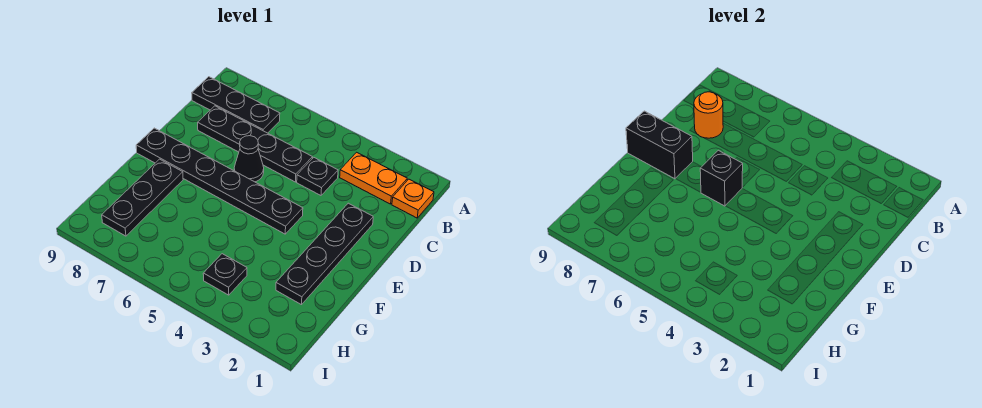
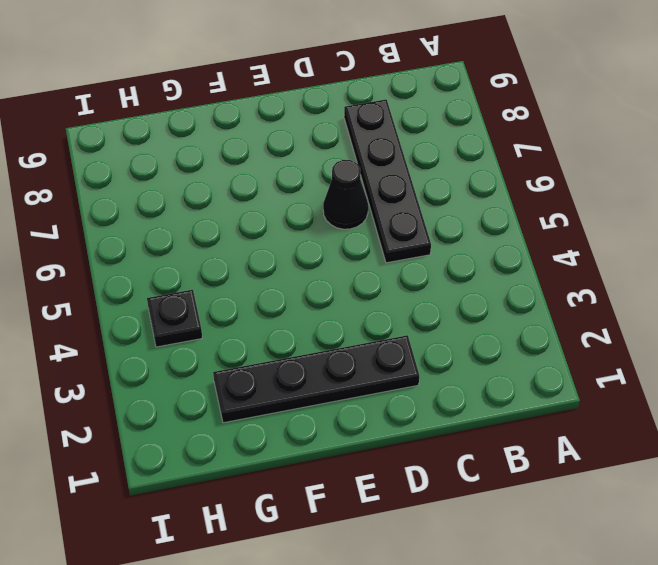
none -> orange plate B1 level 1
none -> orange plate B2:B3 level 1
none -> black plate B7:B9 level 1

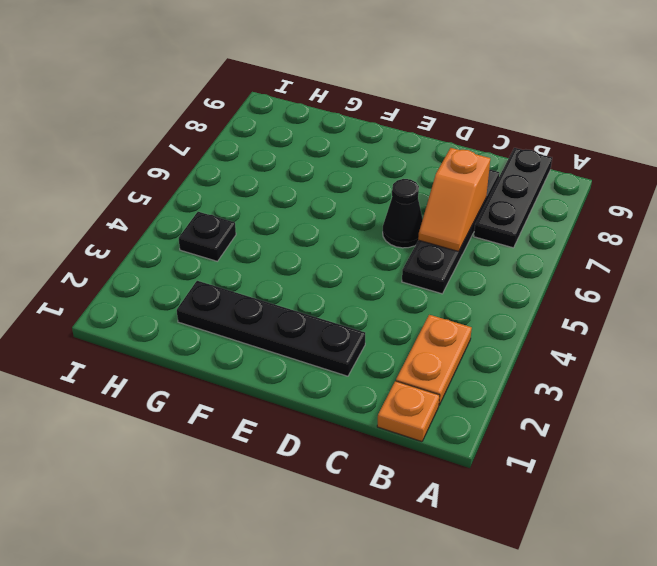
orange slope C6:C7 level 2 top 7 -> none
none -> black plate C4 level 1
none -> black plate E4:E9 level 1
none -> black plate F8:H8 level 1

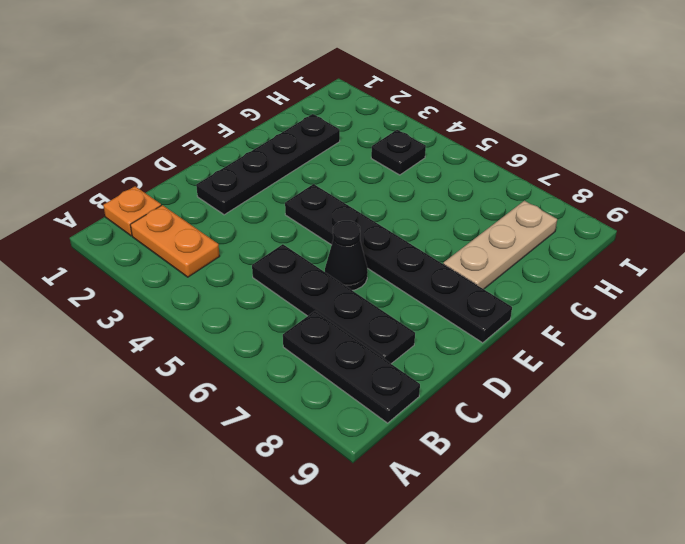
tan plate F8:H8 level 1 -> black plate F8:H8 level 1
none -> black plate C4 level 1
none -> orange round brick C8 level 2
none -> black brick E6 level 2

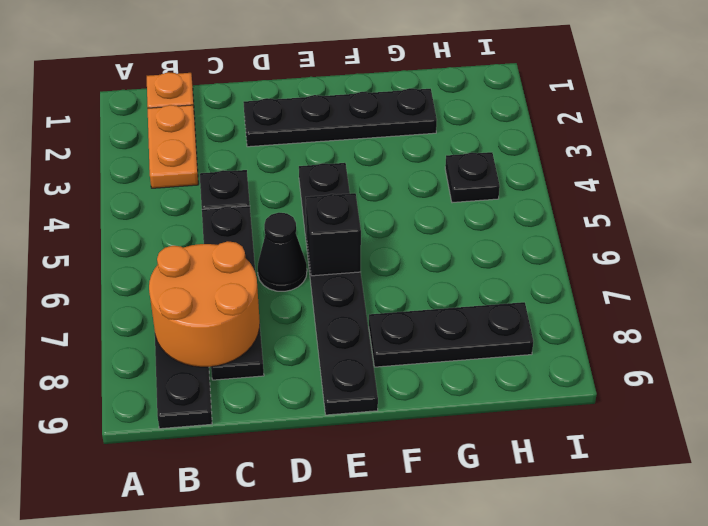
orange round brick B7:C8 level 2 -> orange round brick C8 level 2
none -> black brick E8:E9 level 2

